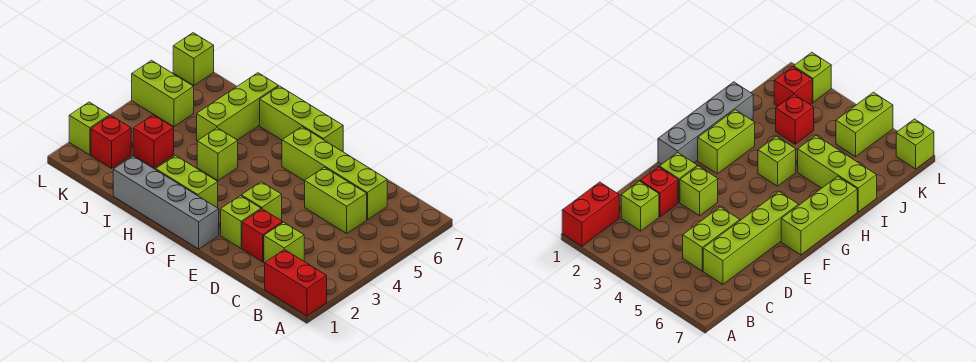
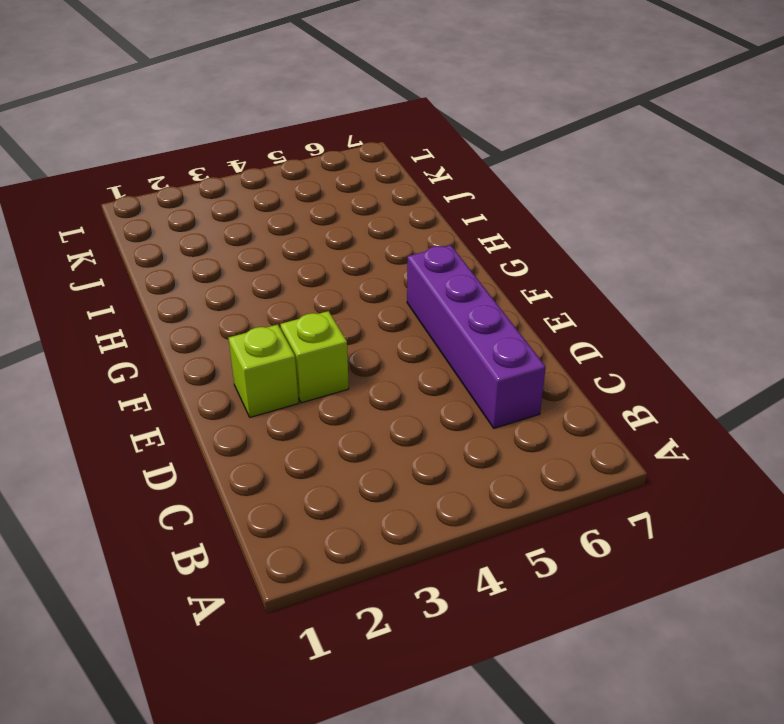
purple brick C6:F6 level 1 -> lime brick C6:F6 level 1
none -> red brick A1:B1 level 1
none -> lime brick C2 level 1
none -> lime brick C5:D5 level 1

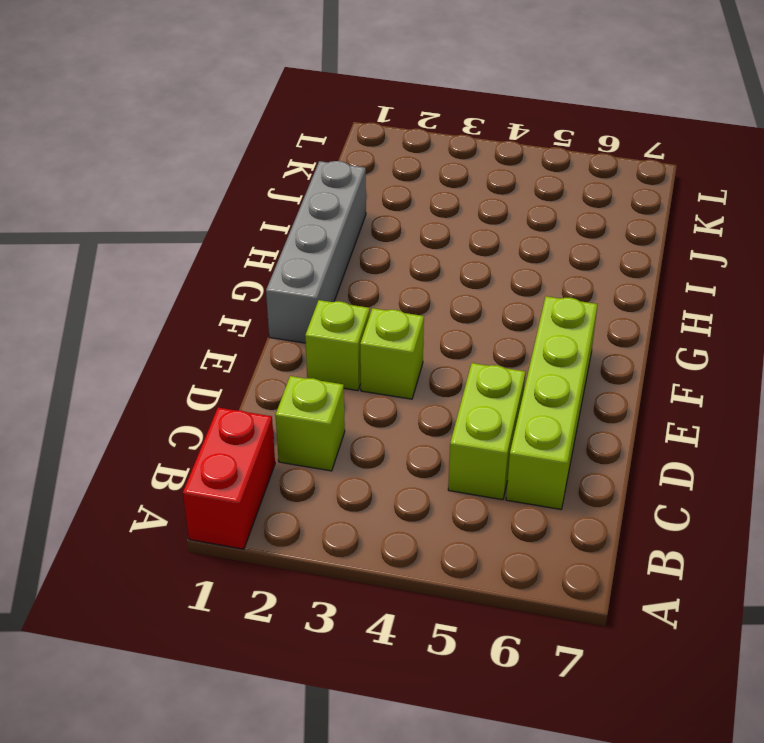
none -> red brick D2 level 1
none -> lime brick F7:H7 level 1
none -> lime brick G2:H2 level 1

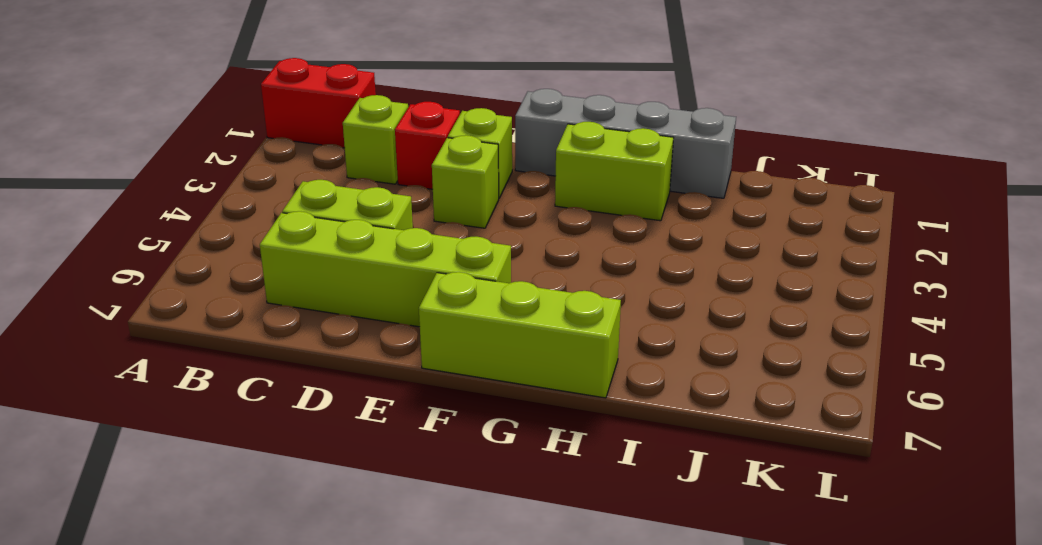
none -> lime brick H4 level 1
none -> lime brick I5:I7 level 1
none -> red brick J3 level 1

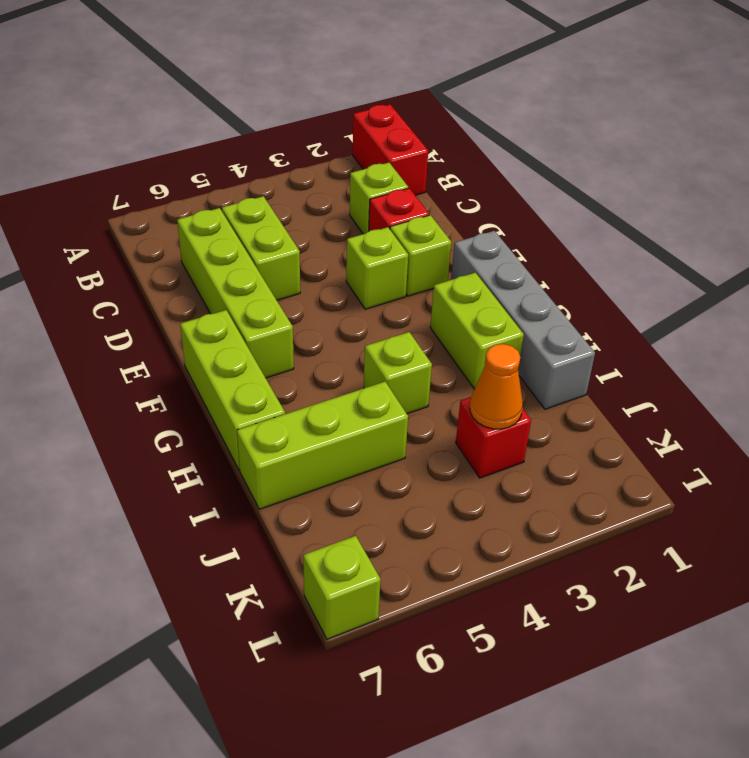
orange cone J3 level 2 -> none
none -> red brick K2 level 1
none -> lime brick K5:L5 level 1
none -> lime brick L2 level 1

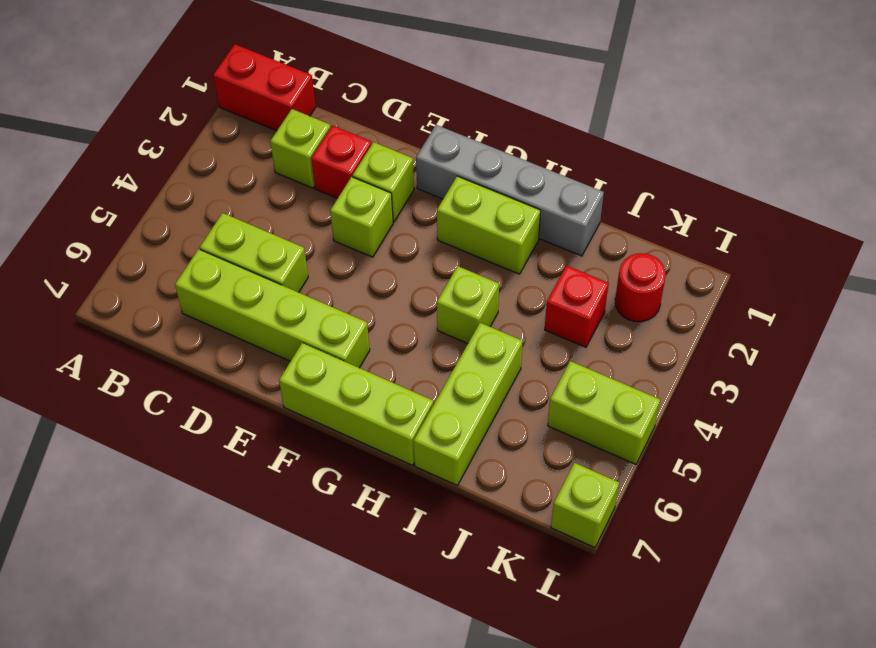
red round brick K2 level 1 -> red brick K2 level 1
none -> lime brick L2 level 1

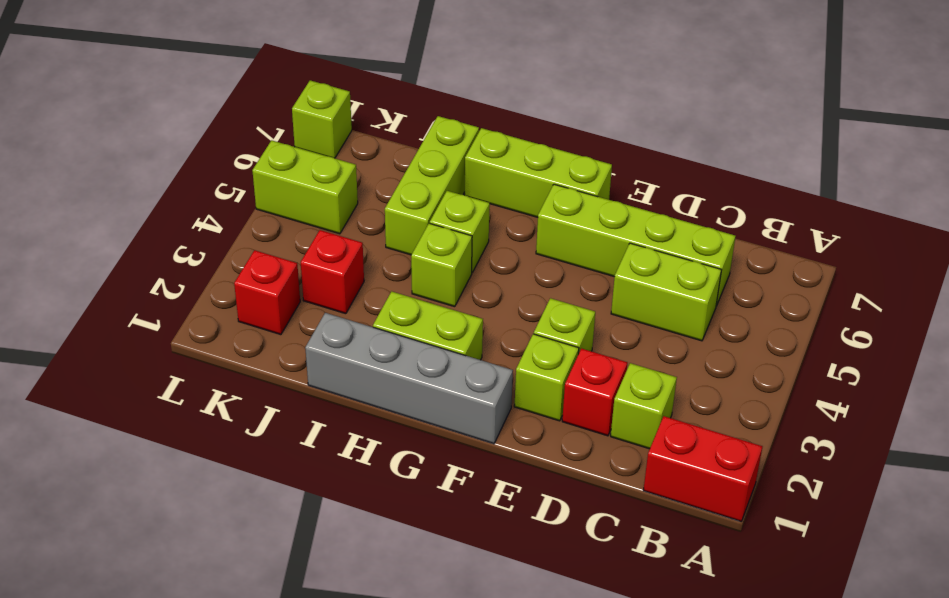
lime brick H5 level 1 -> lime brick L2 level 1

